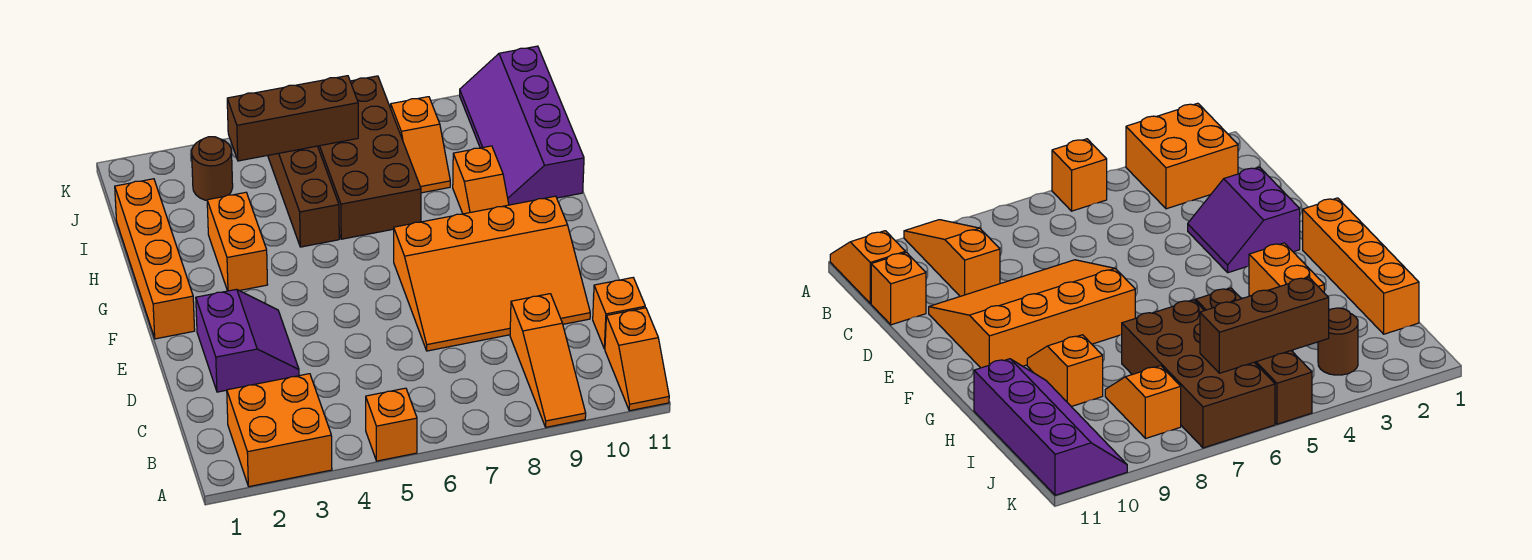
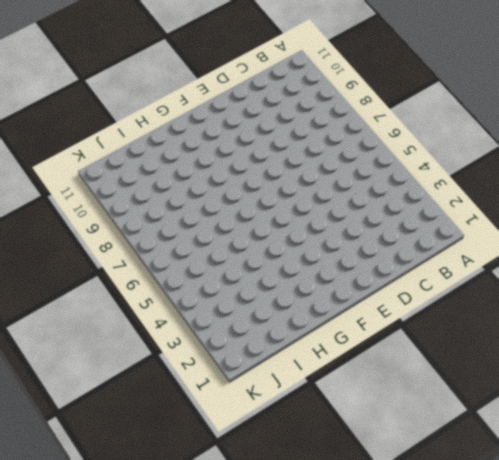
none -> orange brick A2:B3 level 1
none -> orange brick A5 level 1
none -> orange slope A9:C9 level 1 top C

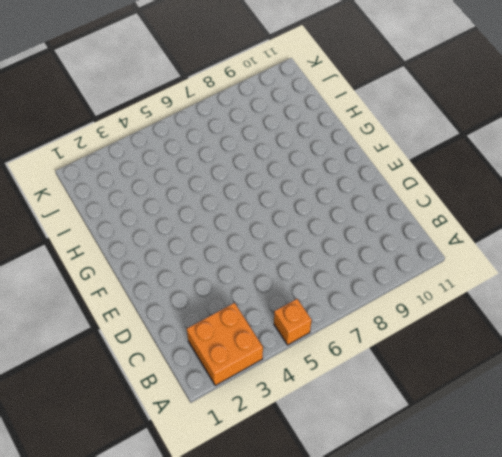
none -> orange slope A9:C9 level 1 top C
none -> orange slope A11:B11 level 1 top B
none -> orange brick C11 level 1

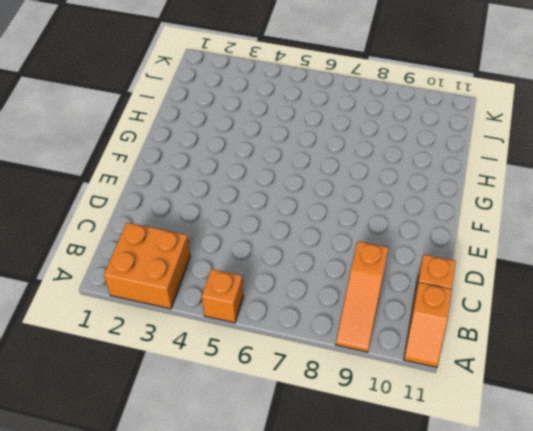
none -> purple slope D2:E3 level 1 top 2
none -> orange slope D7:F10 level 1 top F
none -> orange brick F1:I1 level 1

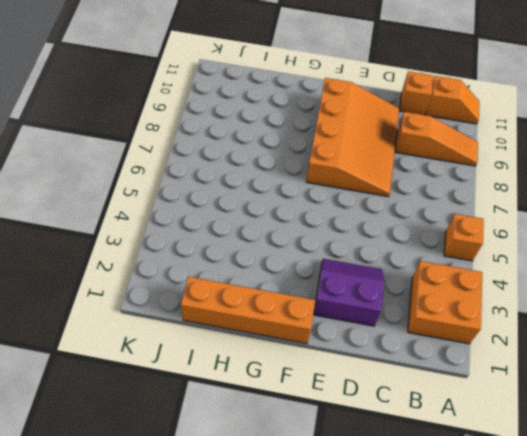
none -> orange brick G3:H3 level 1
none -> orange slope G9:H9 level 1 top H
none -> brown brick H5:K5 level 1

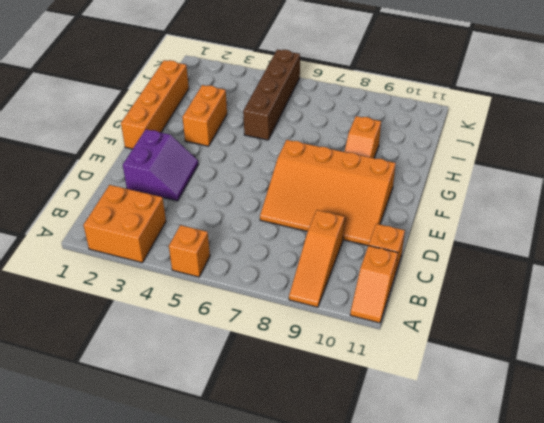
none -> brown brick H6:K7 level 1
none -> purple slope H10:K11 level 1 top 11
none -> orange slope I8:J8 level 1 top J

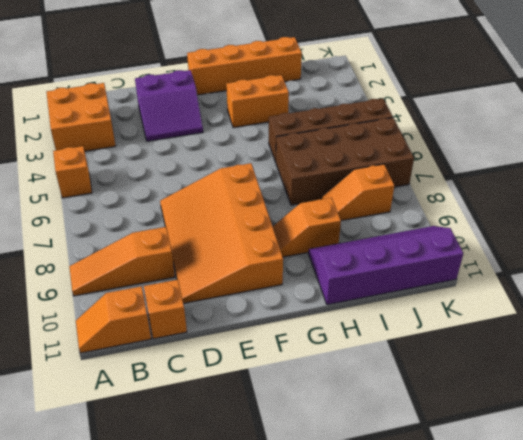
none -> brown round brick J3 level 1
none -> brown brick J4:J6 level 2

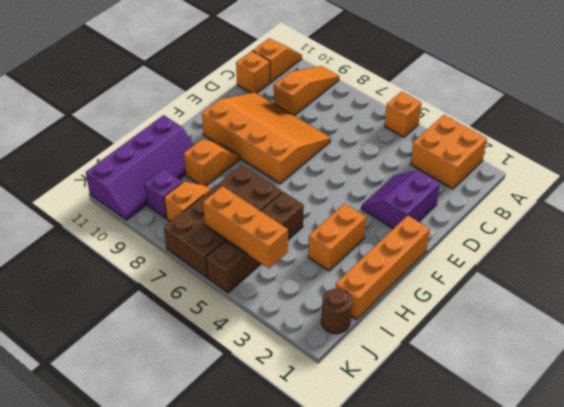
brown round brick J1 level 1 -> brown round brick J3 level 1
orange brick J4:J6 level 2 -> brown brick J4:J6 level 2
purple brick J9 level 1 -> none

